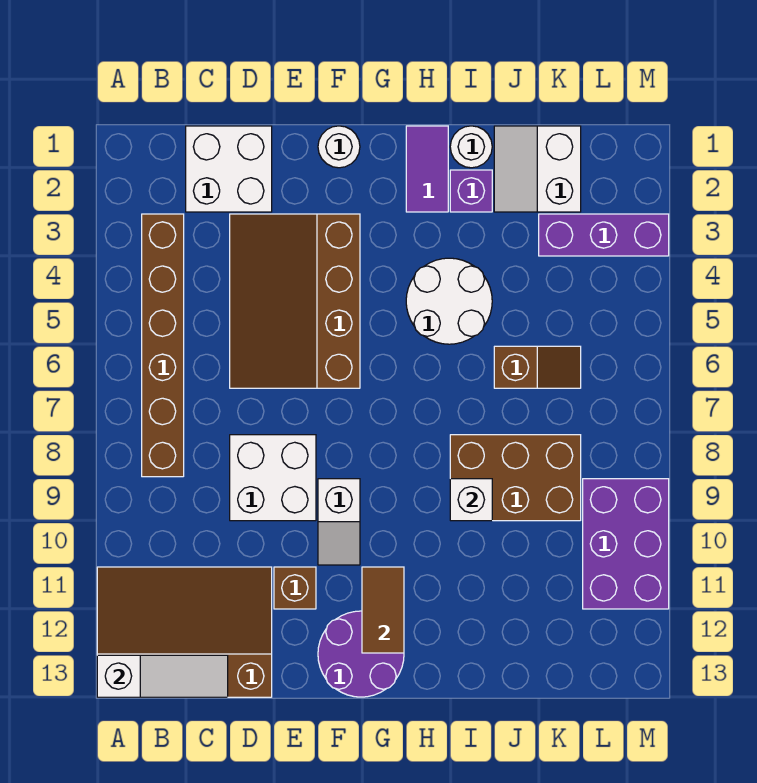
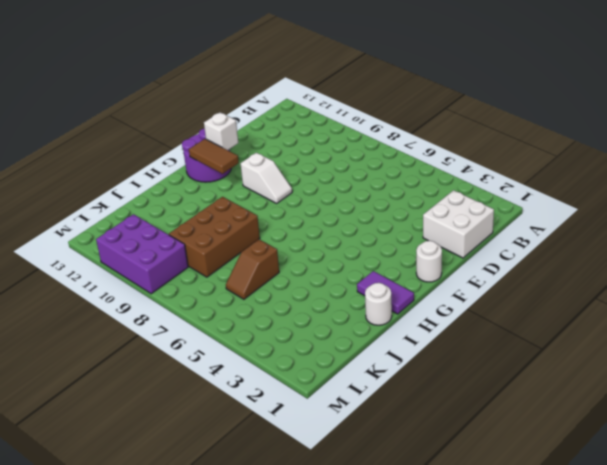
white slope F9:F10 level 1 top 10 -> white slope F9:F10 level 1 top 9
white brick F12 level 2 -> white brick I9 level 2
none -> brown slope A11:D13 level 1 top 13
none -> brown brick B3:B8 level 1
none -> brown slope D3:F6 level 1 top F

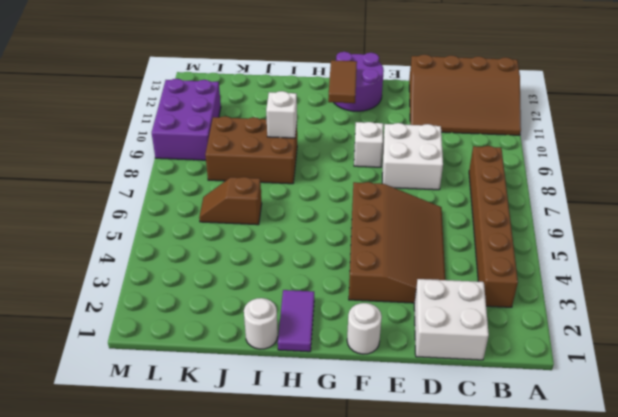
none -> brown brick E11 level 1
none -> white round brick H4:I5 level 1
none -> purple brick I2 level 1

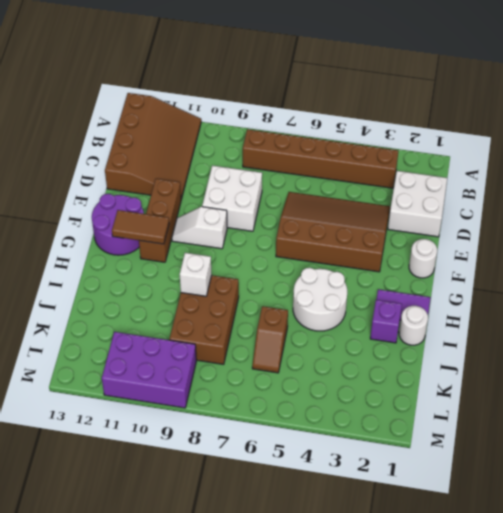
brown brick E11:G11 level 1 -> brown brick E11 level 1
none -> white slope J1:K2 level 1 top K
none -> purple brick K3:M3 level 1
none -> white slope A13:C13 level 2 top A

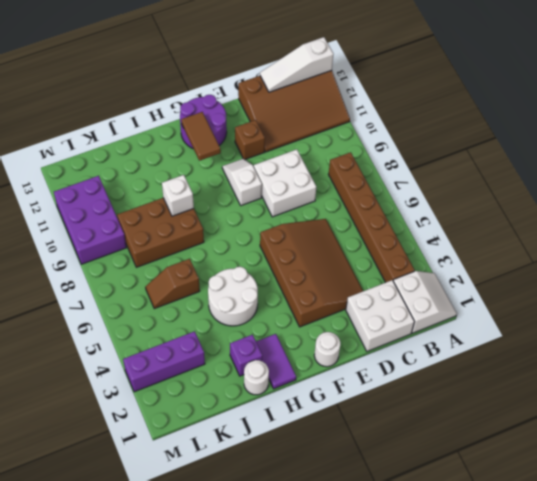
white slope A1:B2 level 1 top B -> white slope J1:K2 level 1 top K

